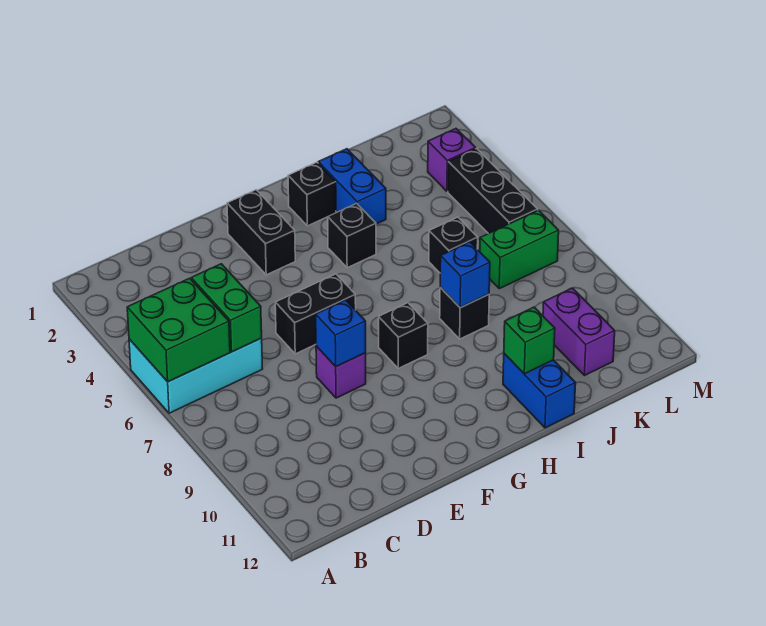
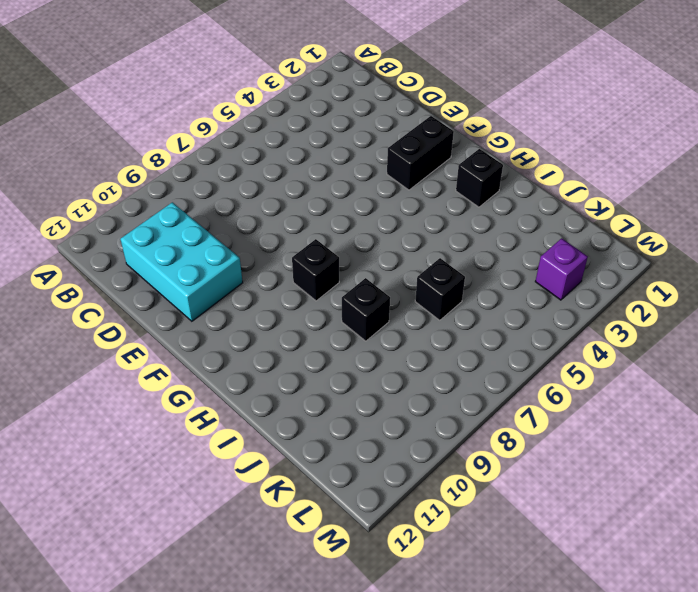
cyan brick C10:E11 level 1 -> cyan brick A5:C6 level 1
none -> black brick E6:F6 level 1
none -> purple brick E8 level 1
none -> black brick H4 level 1

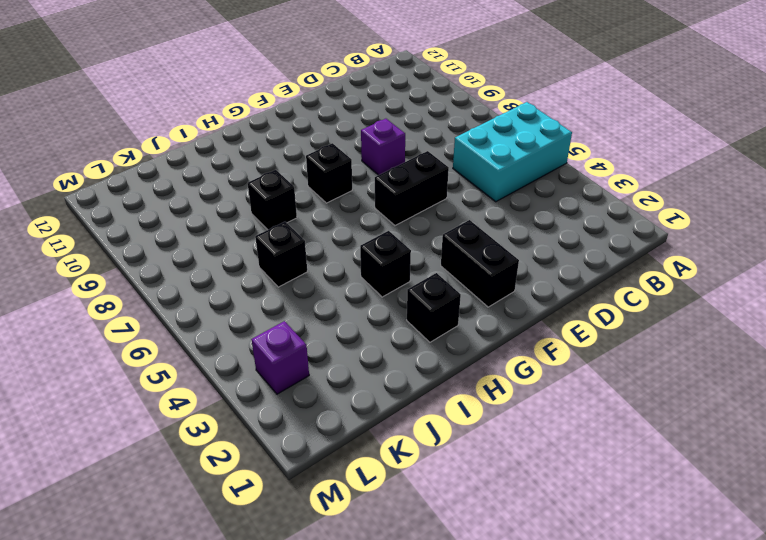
none -> blue brick I2:I3 level 1
none -> blue brick I11:I12 level 1
none -> green brick K7:L7 level 1

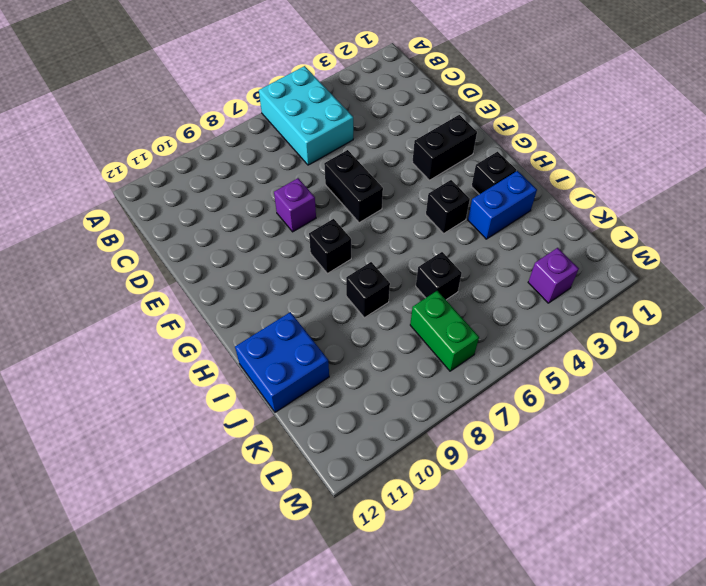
blue brick I11:J12 level 1 -> blue brick I11:I12 level 1
none -> purple brick K10:K11 level 1
none -> black brick L4:L6 level 1
none -> green brick A5:B6 level 2

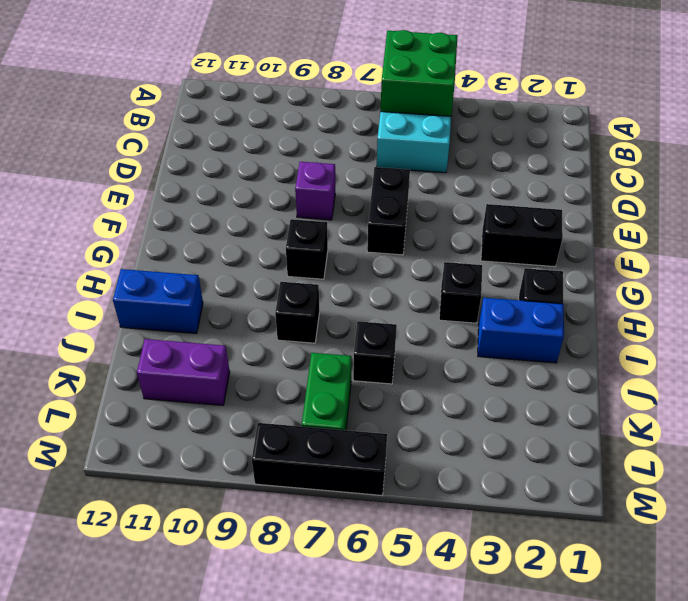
black brick M6:M8 level 1 -> black brick L4:L6 level 1
none -> purple brick L3 level 1
none -> green brick C5:C6 level 2
none -> blue brick E8 level 2

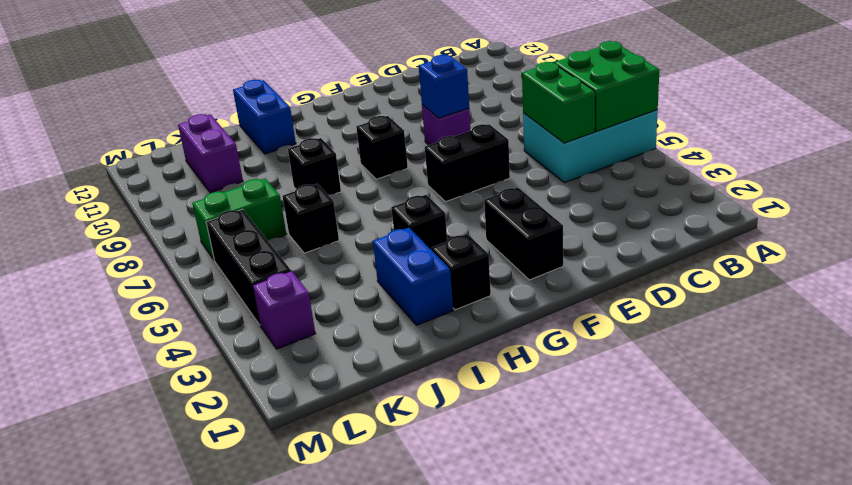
none -> blue brick I8 level 2
none -> green brick I11 level 2

